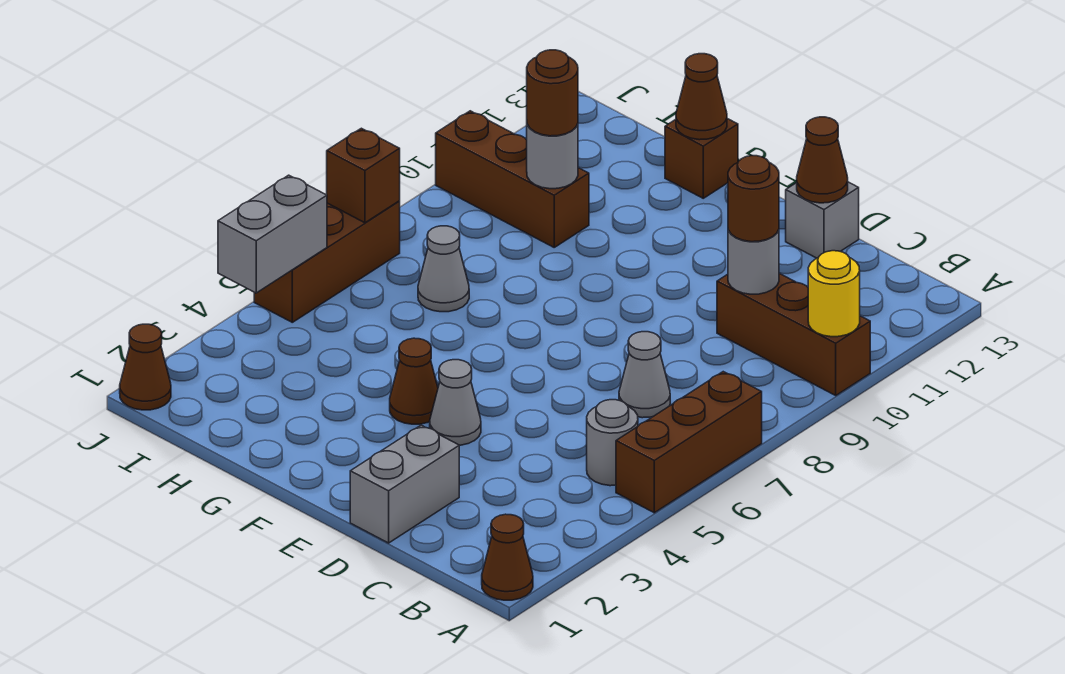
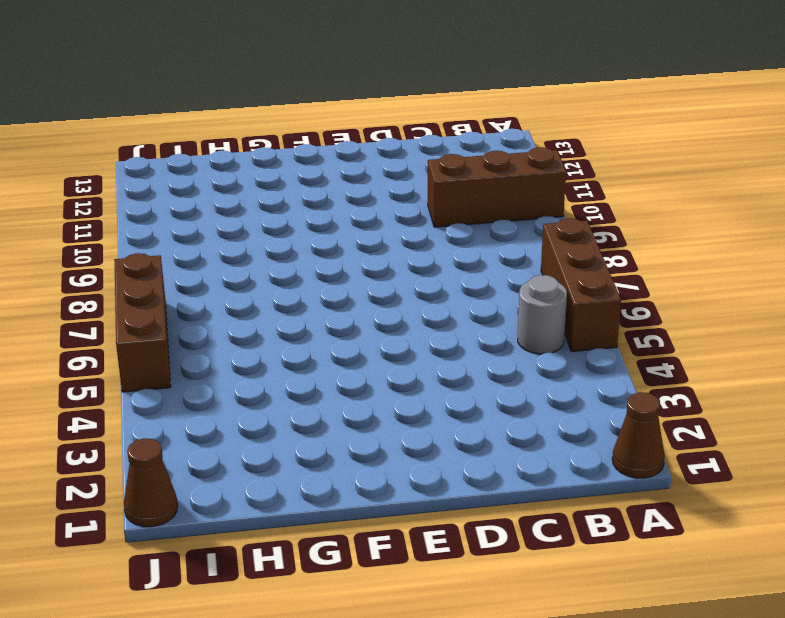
none -> grey cone C7 level 1
none -> grey brick D1:D2 level 1
none -> grey brick D13 level 1

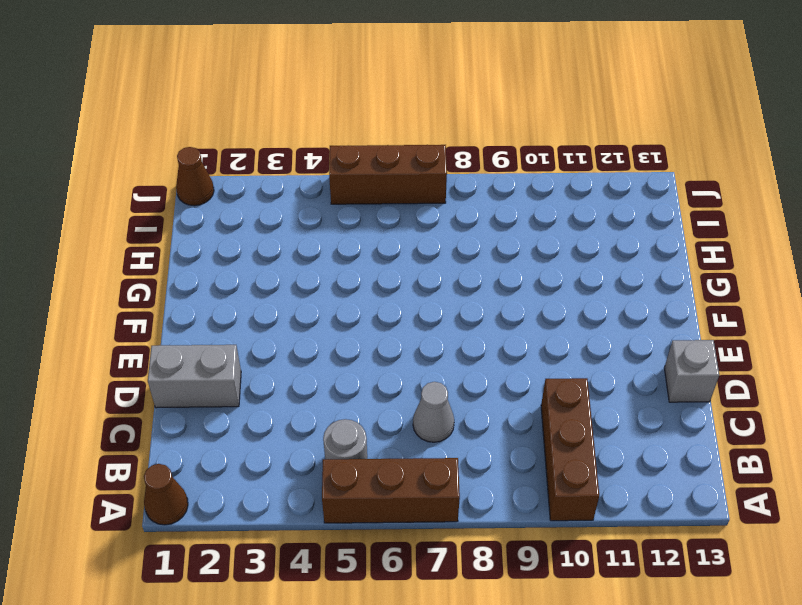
none -> grey cone E4 level 1
none -> brown cone F4 level 1
none -> brown brick G13 level 1

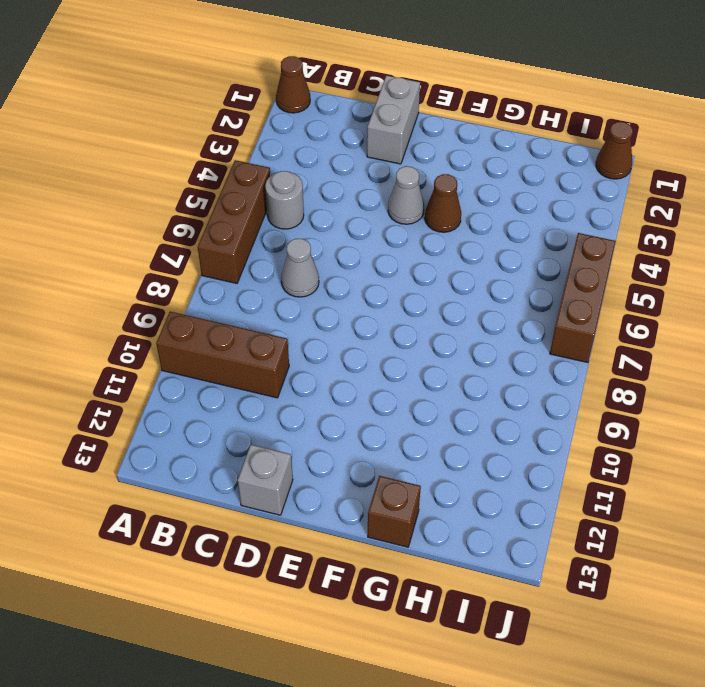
none -> grey cone H7 level 1
none -> brown brick H10:J10 level 1
none -> yellow round brick A10 level 2

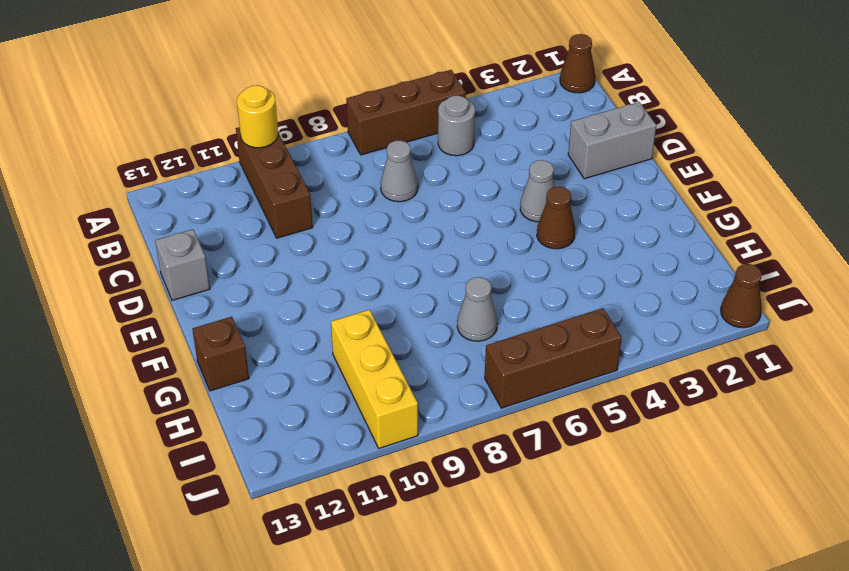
yellow brick H10:J10 level 1 -> brown brick H10:J10 level 1
none -> grey round brick C10 level 2
none -> brown cone D13 level 2
none -> brown cone G13 level 2

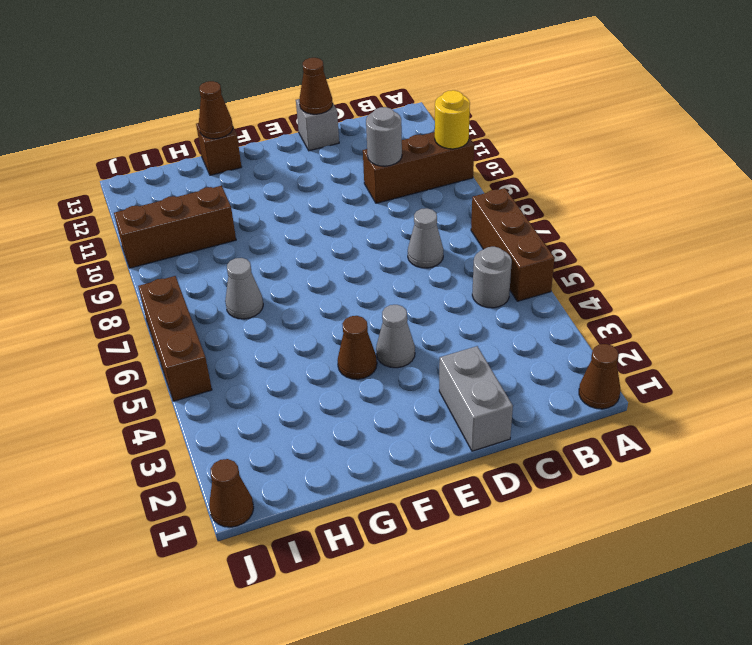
none -> grey round brick H10 level 2
none -> grey brick J4:J5 level 2
none -> brown brick J7 level 2

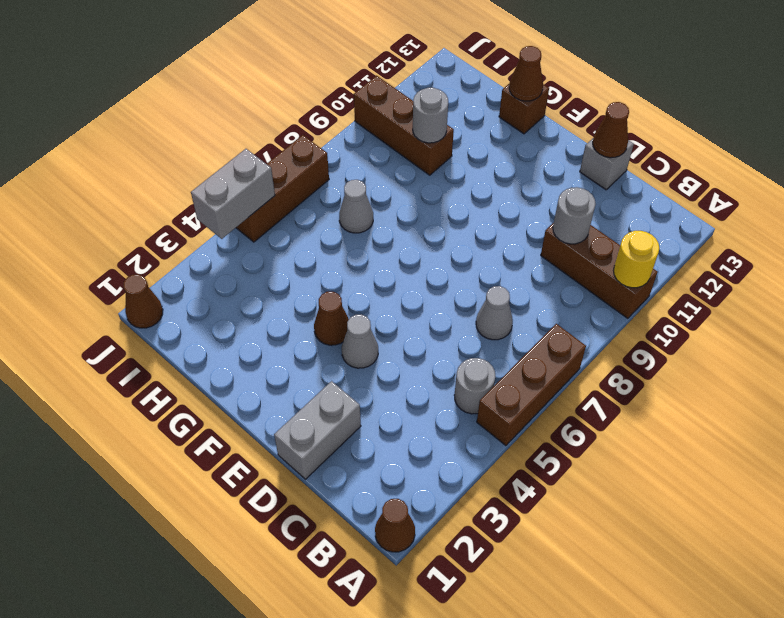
none -> brown brick J7 level 2
none -> brown round brick C10 level 3
none -> brown round brick H10 level 3

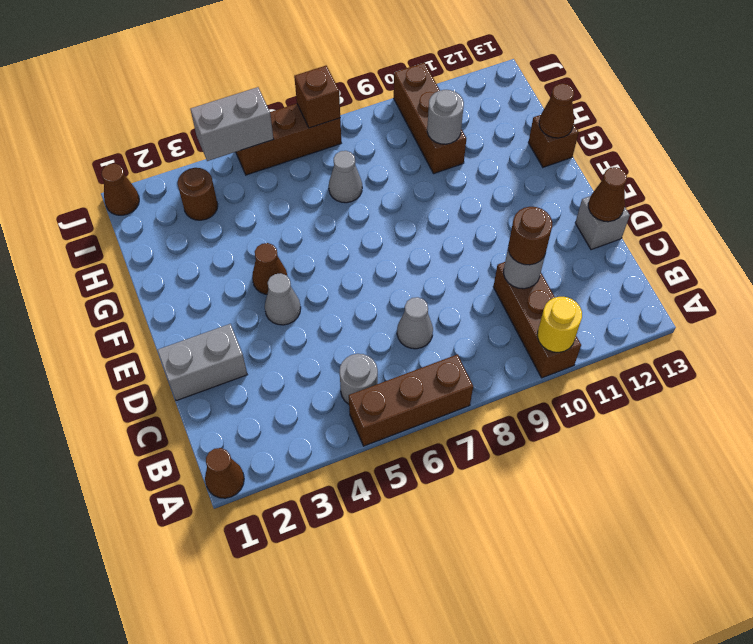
brown round brick I3 level 1 -> brown round brick H10 level 3

